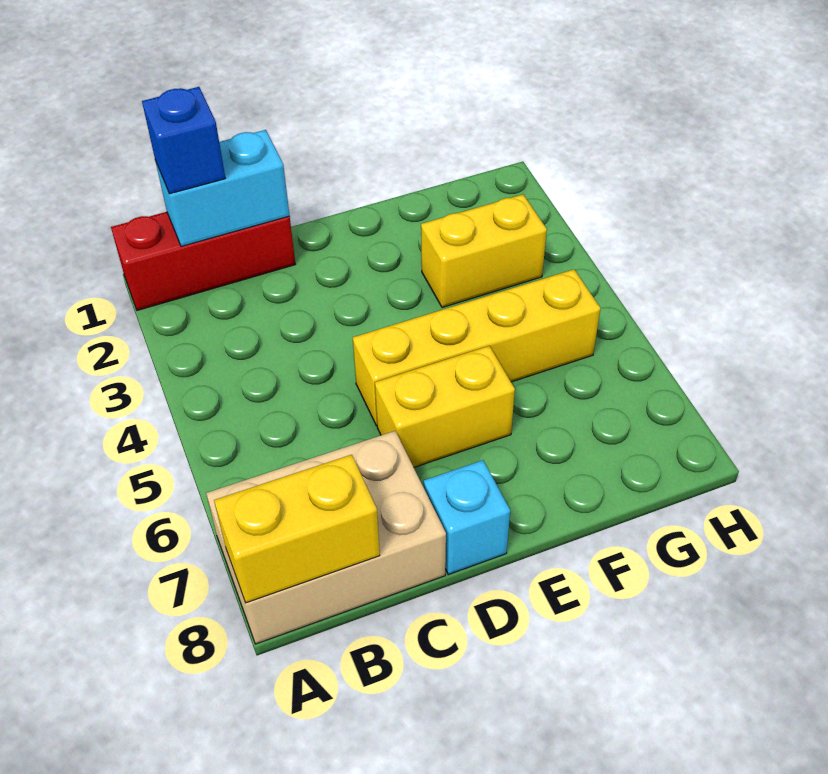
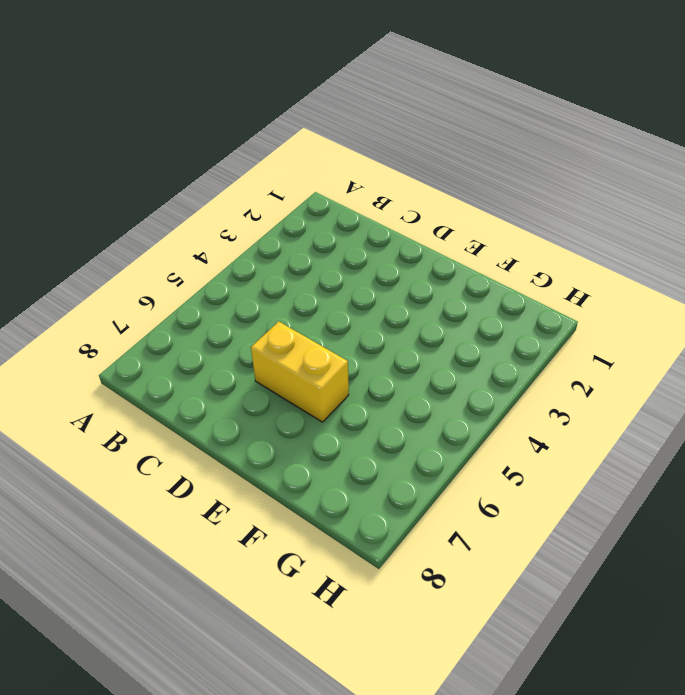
none -> red brick A1:C1 level 1
none -> tan brick A7:C8 level 1

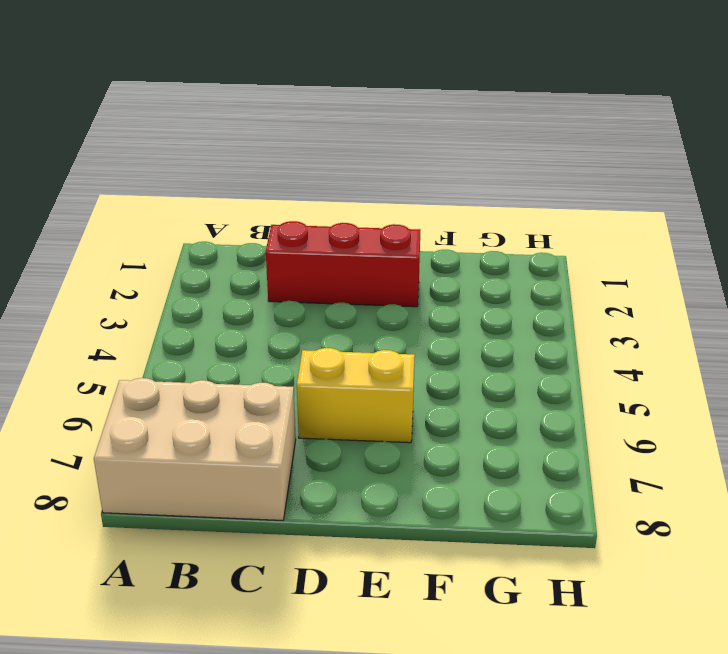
red brick C2:E2 level 1 -> red brick A1:C1 level 1
none -> yellow brick D5:G5 level 1
none -> cyan brick D8 level 1

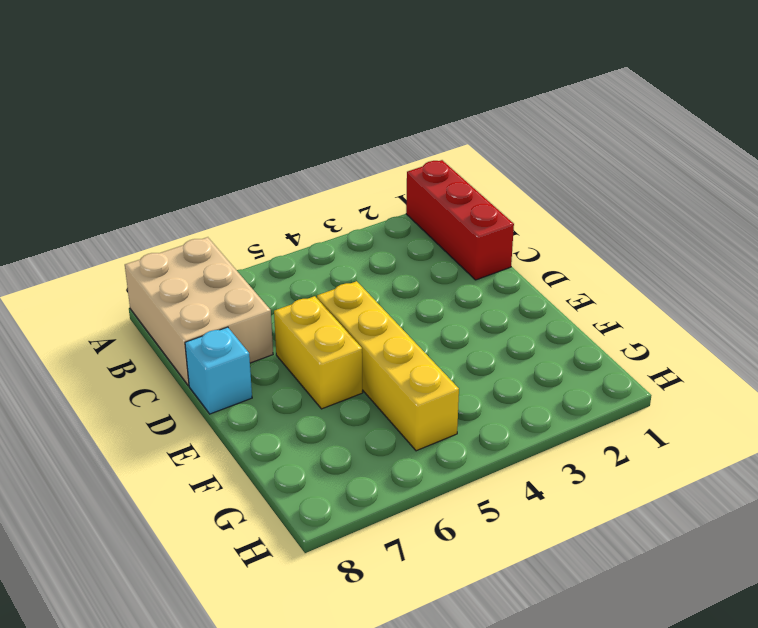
none -> yellow brick F3:G3 level 1
none -> yellow brick A8:B8 level 2

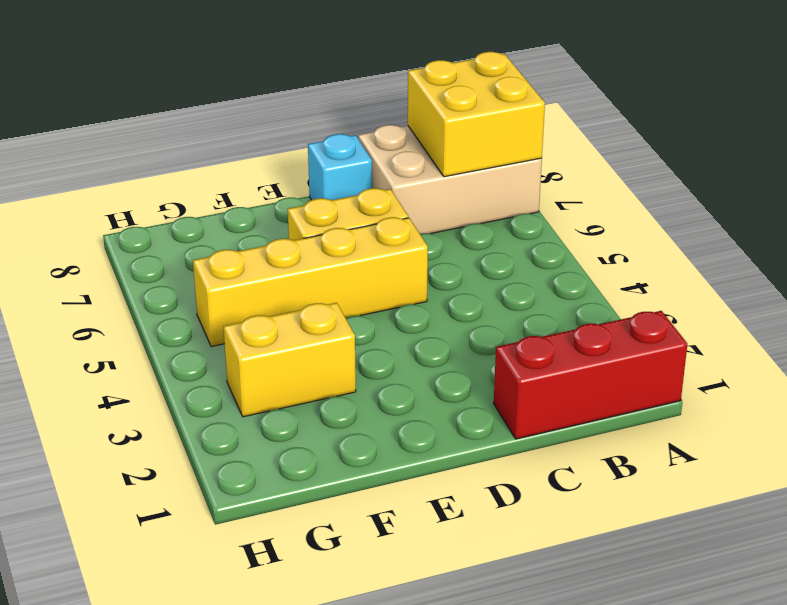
yellow brick A7:B8 level 2 -> yellow brick A8:B8 level 2
none -> cyan brick B1:C1 level 2
none -> blue brick B1 level 3

